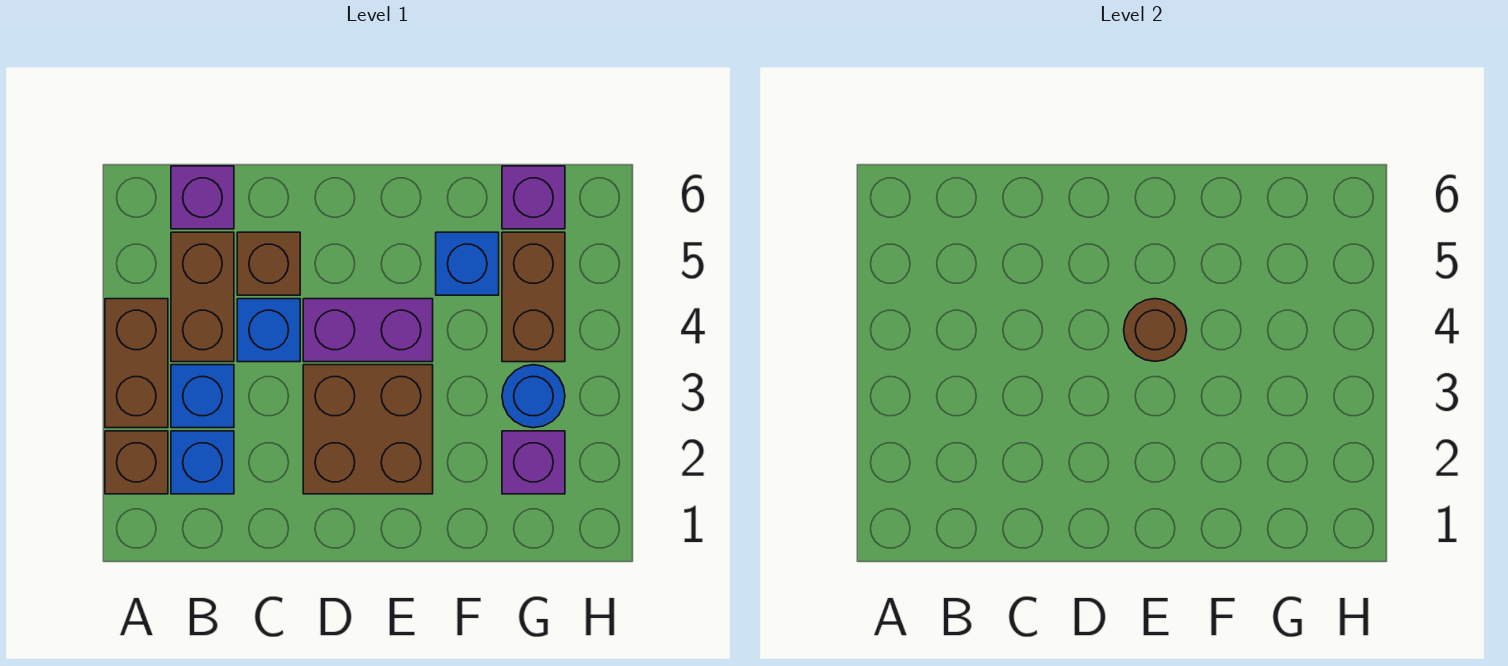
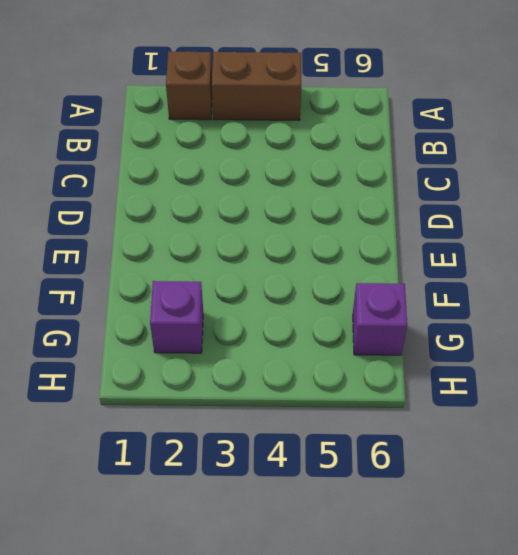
none -> blue brick B2 level 1
none -> blue brick B3 level 1
none -> brown brick B4:B5 level 1

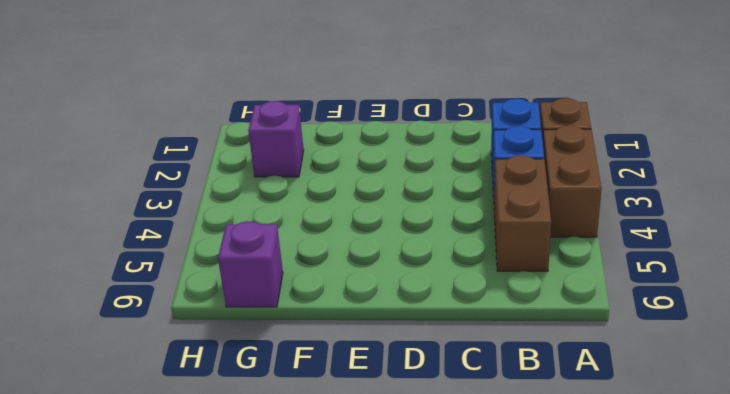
none -> purple brick B6 level 1
none -> blue brick C4 level 1
none -> brown brick C5 level 1

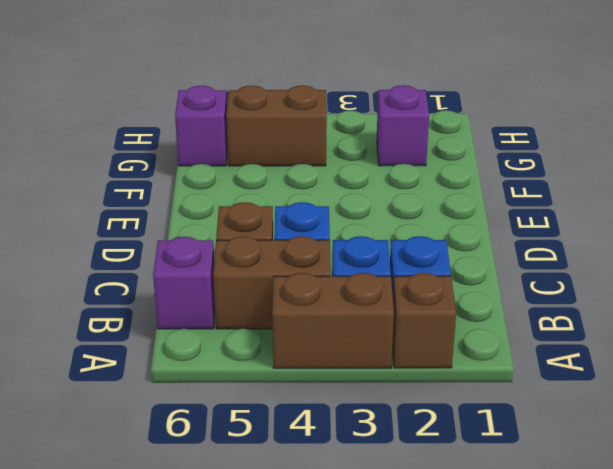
none -> brown brick D2:E3 level 1
none -> purple brick D4:E4 level 1
none -> blue brick F5 level 1

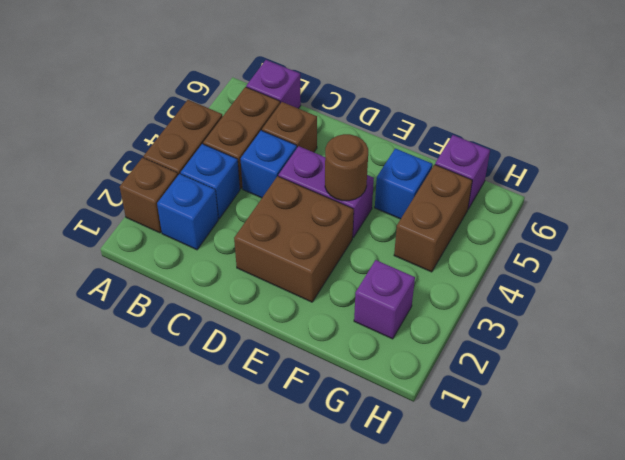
none -> blue round brick G3 level 1

